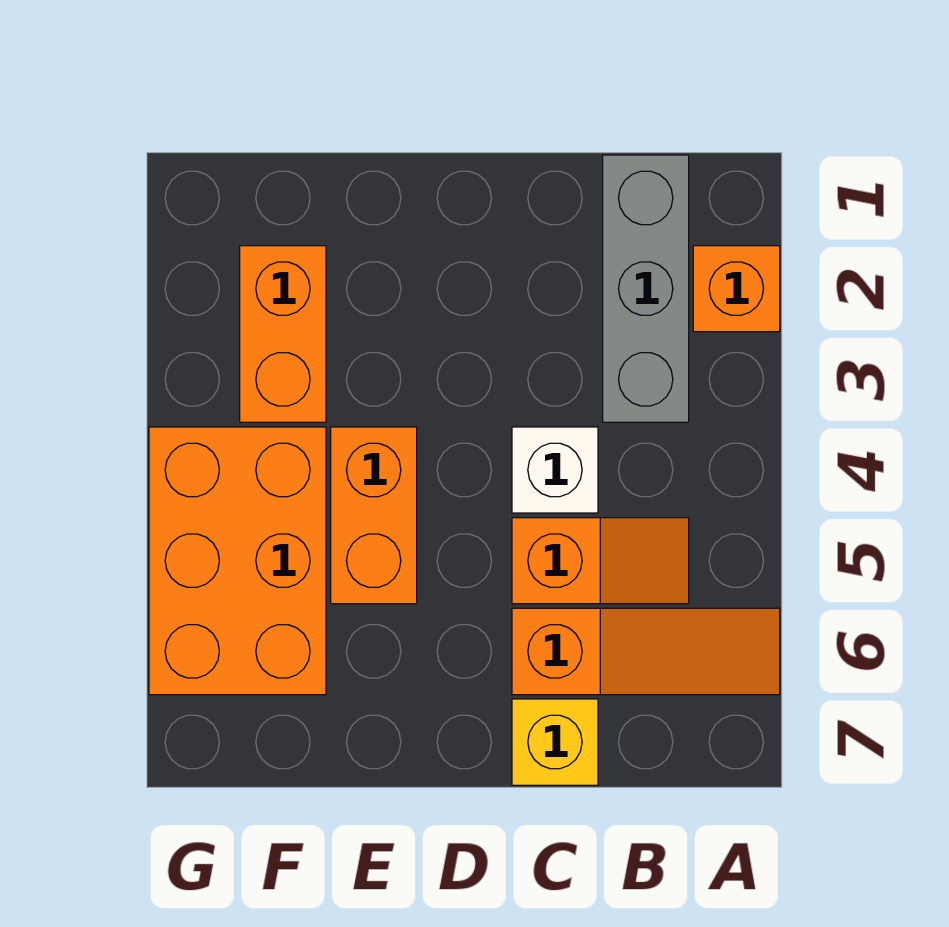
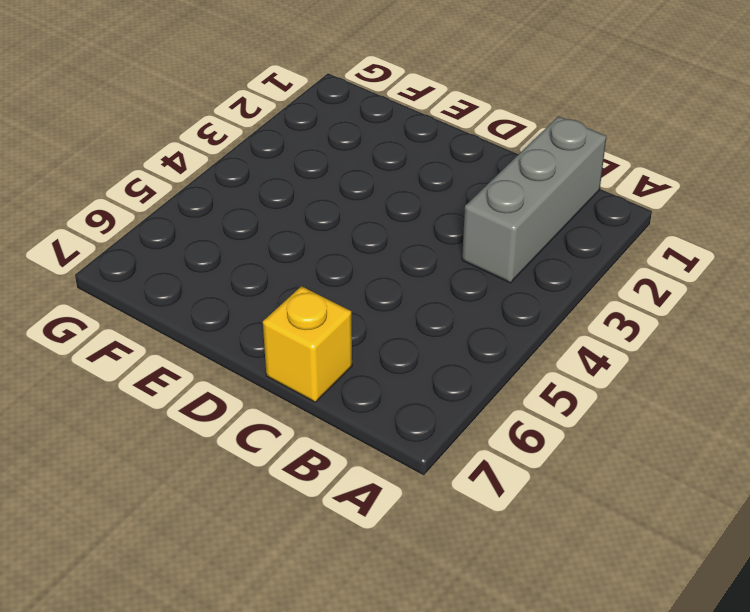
none -> orange brick A2 level 1
none -> orange slope A6:C6 level 1 top C

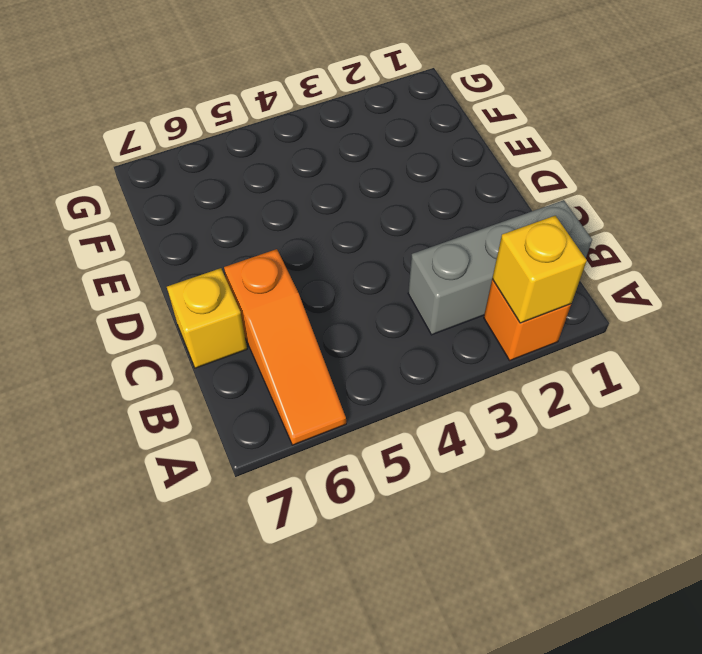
yellow brick A2 level 2 -> none
none -> orange slope B5:C5 level 1 top C
none -> white brick C4 level 1

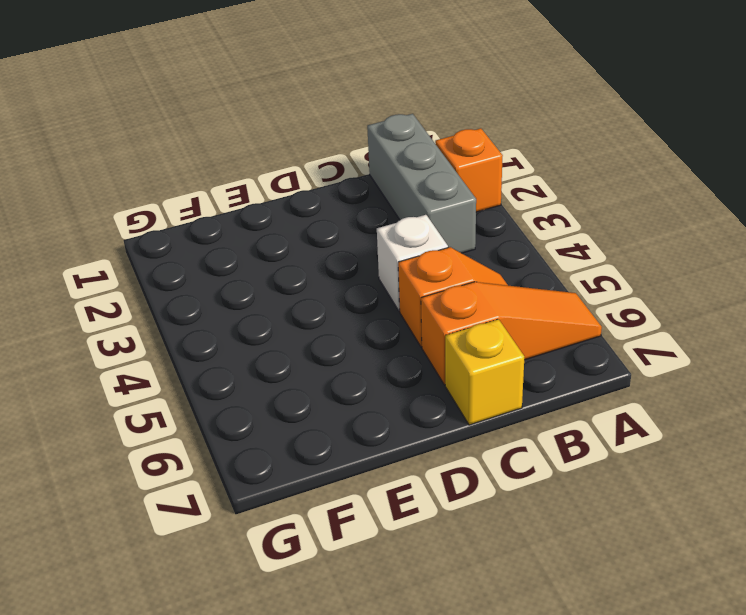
none -> orange brick E4:E5 level 1
none -> orange brick F2:F3 level 1

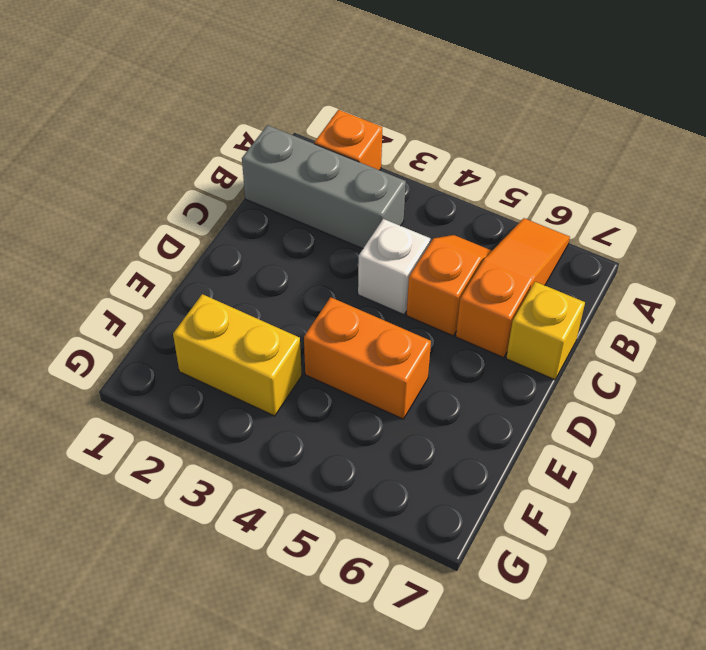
yellow brick F2:F3 level 1 -> orange brick F2:F3 level 1
none -> orange brick F4:G6 level 1

